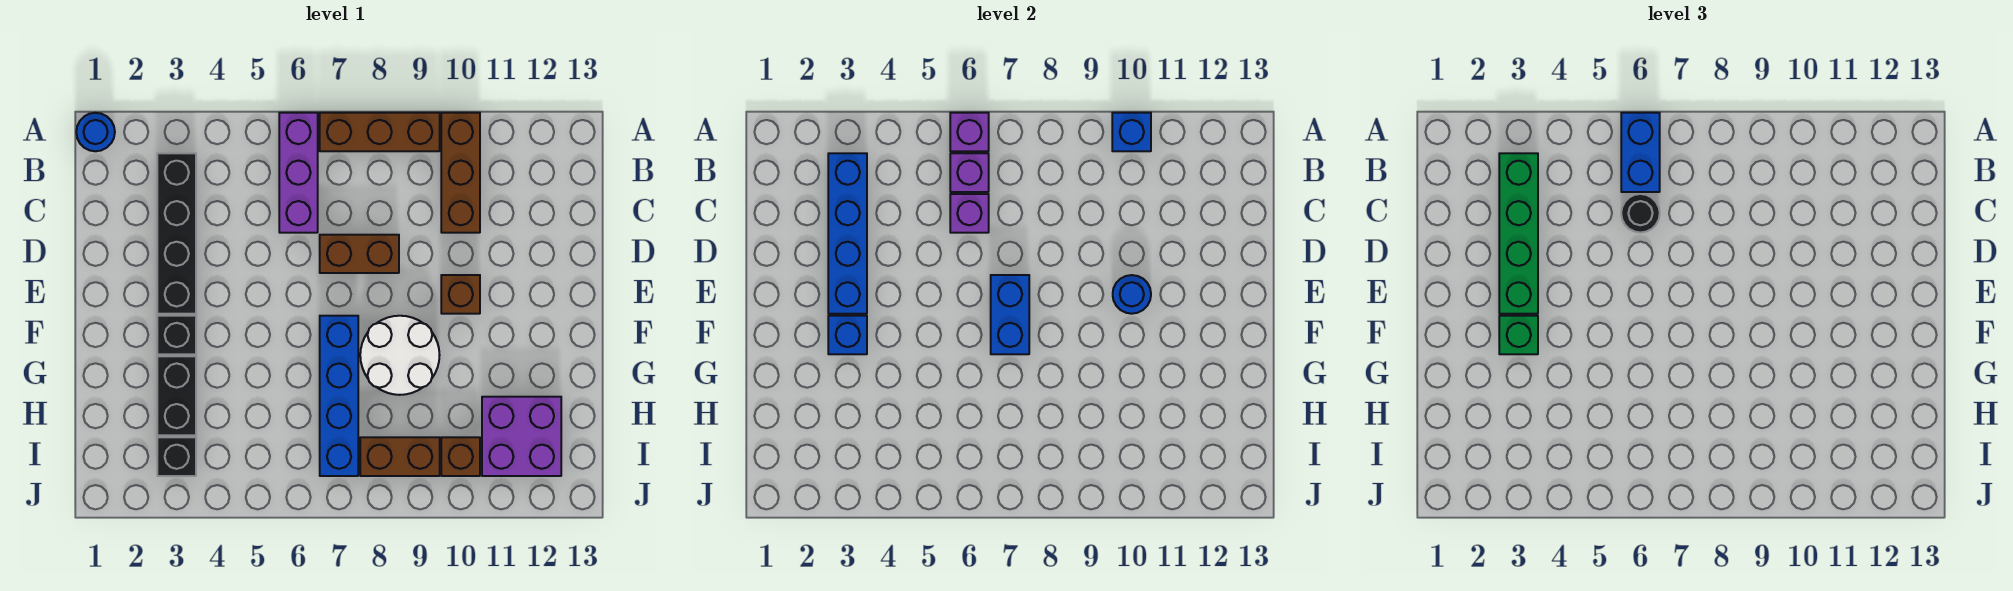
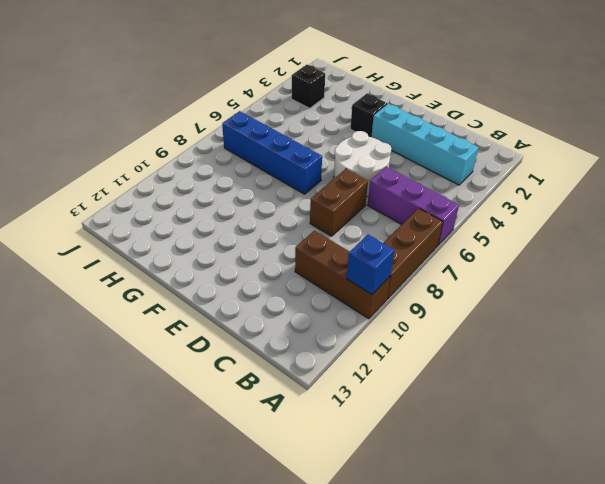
cyan brick B3:E3 level 1 -> black brick B3:E3 level 1
white round brick D5:E6 level 1 -> white round brick F8:G9 level 1
none -> blue round brick A1 level 1
none -> brown brick E10 level 1
none -> black brick G3:H3 level 1

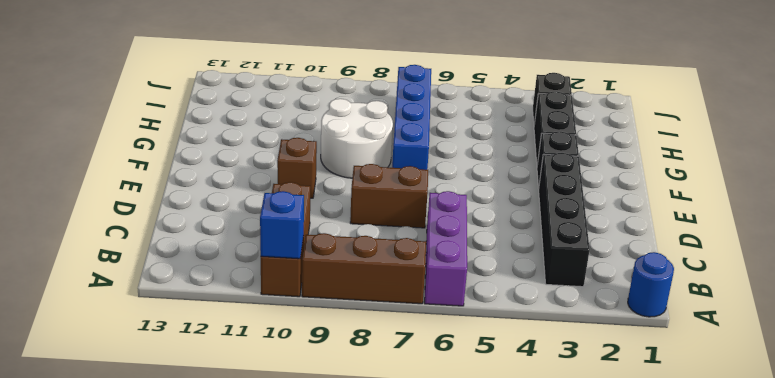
none -> purple brick H11:I12 level 1
none -> brown brick I8:I9 level 1
none -> brown brick I10 level 1

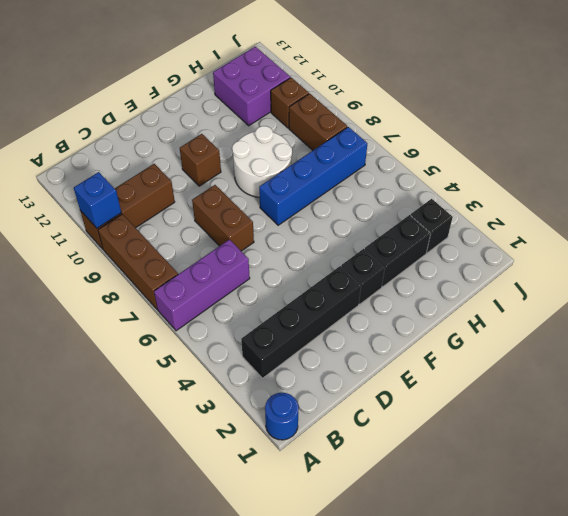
none -> purple brick A6 level 2
none -> blue brick B3:E3 level 2
none -> purple brick B6 level 2

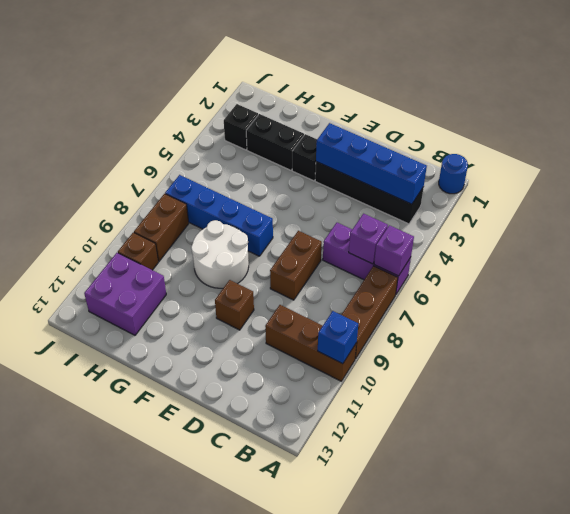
none -> purple brick C6 level 2
none -> blue brick E7:F7 level 2
none -> blue round brick E10 level 2

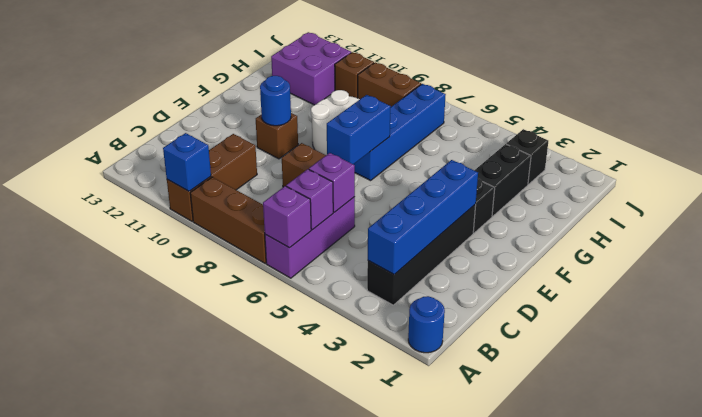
none -> blue brick F3 level 2
none -> blue brick A6:B6 level 3
none -> green brick B3:E3 level 3

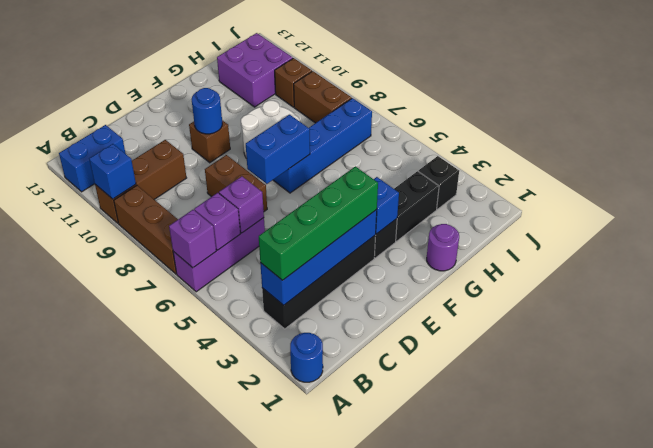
blue brick A12:B12 level 1 -> blue brick A6:B6 level 3
purple round brick G1 level 1 -> none
none -> black round brick C6 level 3
none -> green brick F3 level 3

